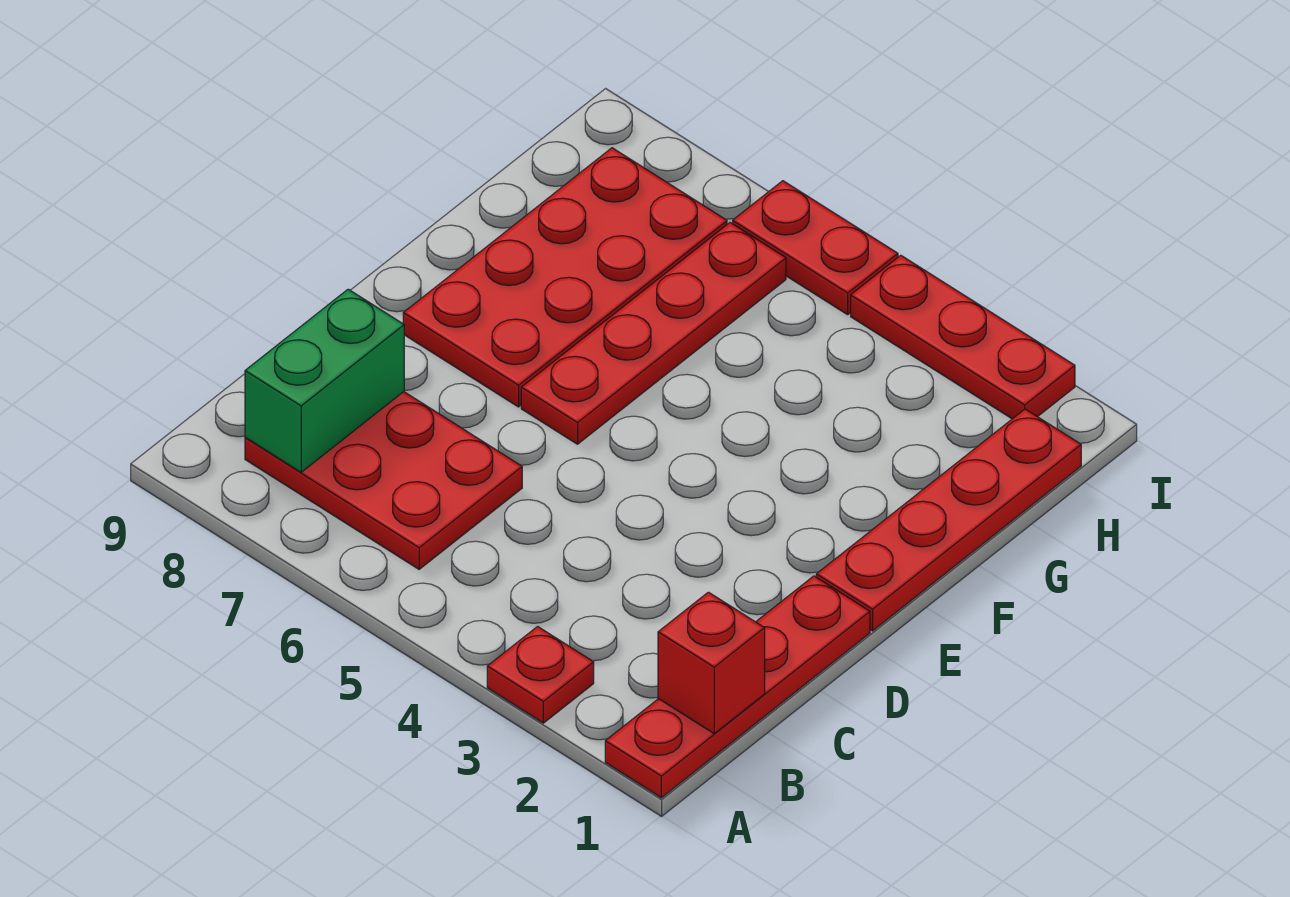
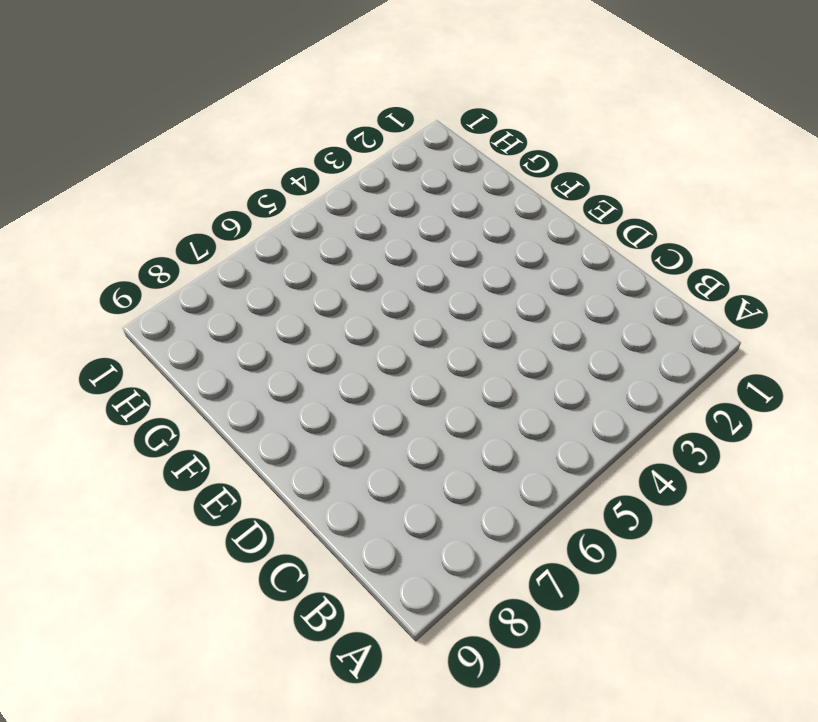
none -> red plate A1:D1 level 1
none -> red plate A3 level 1

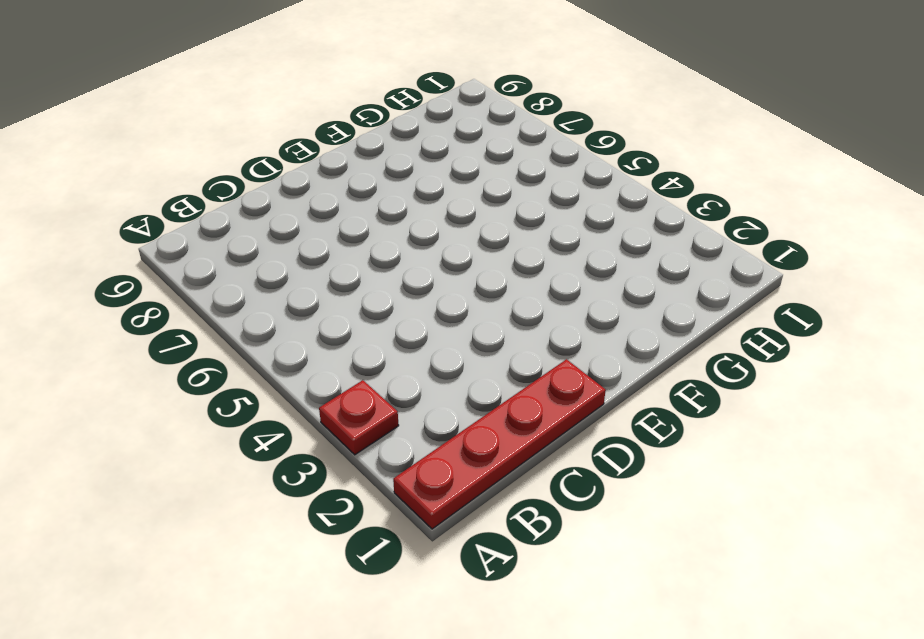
none -> red plate B6:C8 level 1
none -> red plate E1:H1 level 1

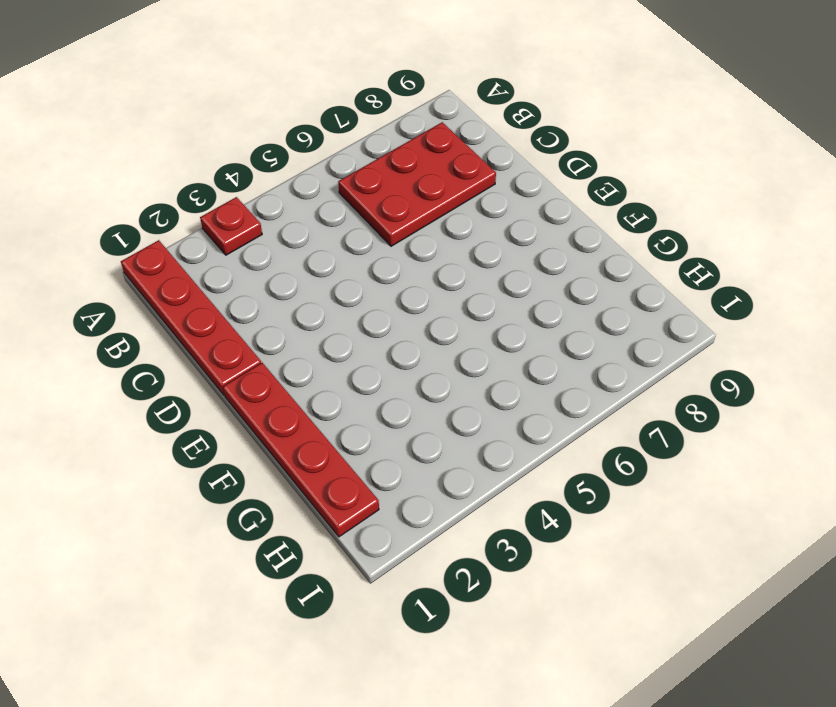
none -> red plate E6:H6 level 1
none -> red plate E7:H8 level 1

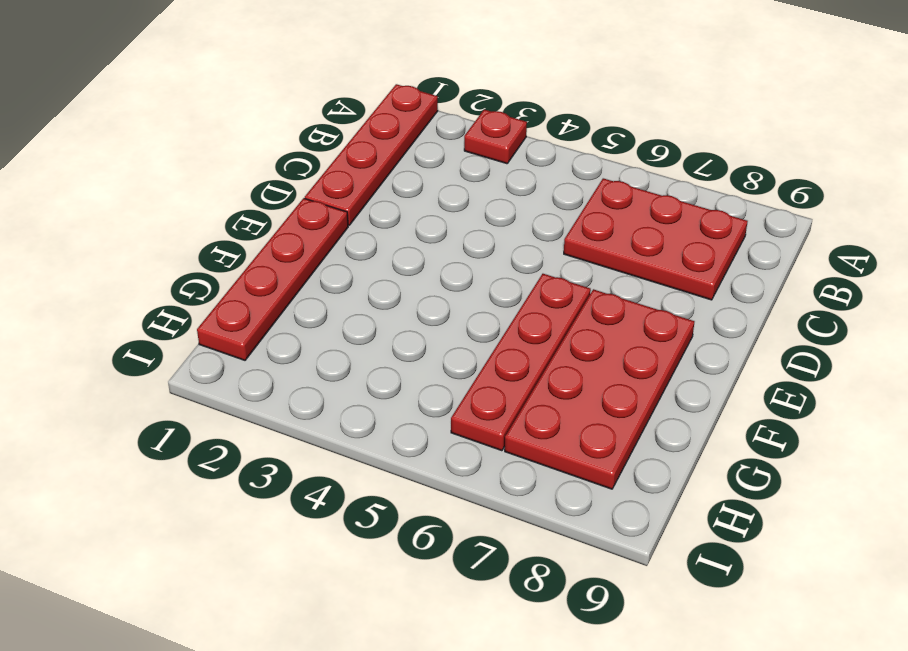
none -> red plate I2:I4 level 1
none -> red plate I5:I6 level 1

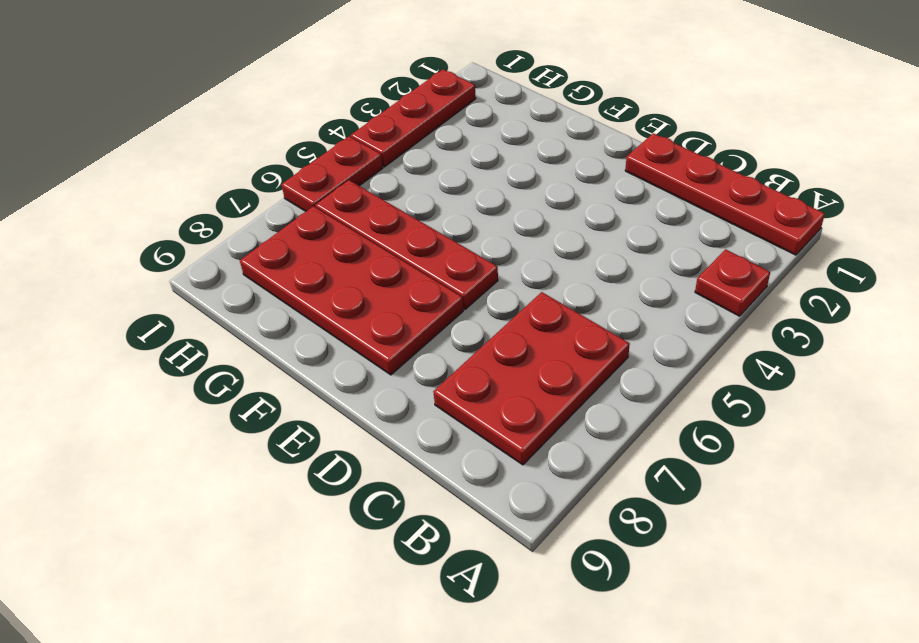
none -> red plate E1:H1 level 1
none -> red brick B1 level 2

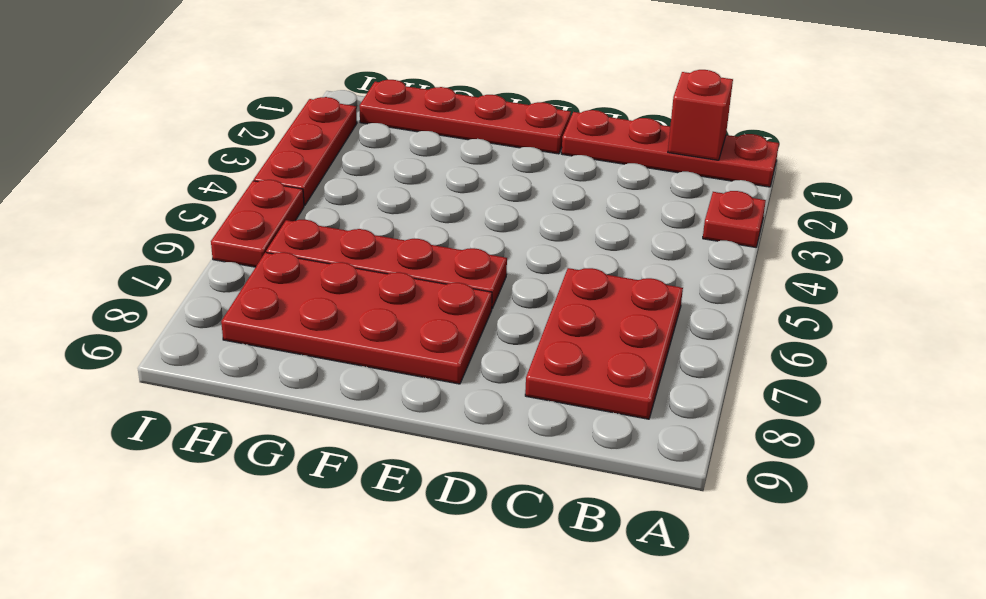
none -> green brick B8:C8 level 2

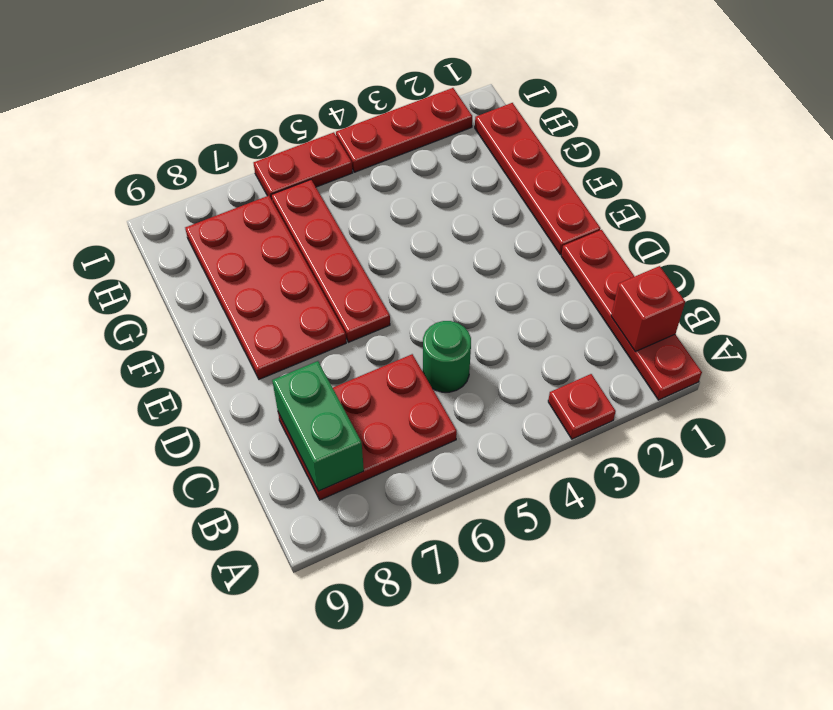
green round brick C5 level 1 -> none

